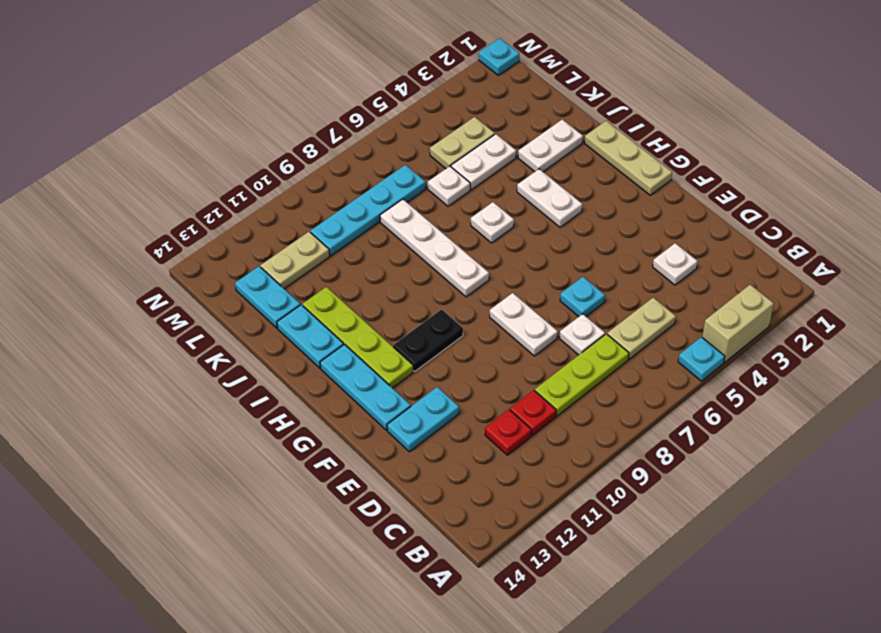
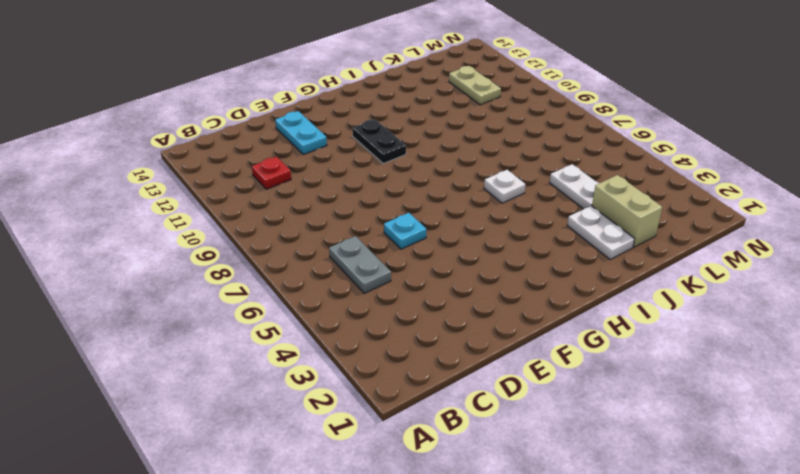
grey plate C5:C6 level 1 -> tan plate C5:C6 level 1
tan brick K2:K3 level 1 -> tan brick A3:A4 level 1
none -> cyan plate A5 level 1
none -> lime plate C7:C9 level 1
none -> red plate C10 level 1

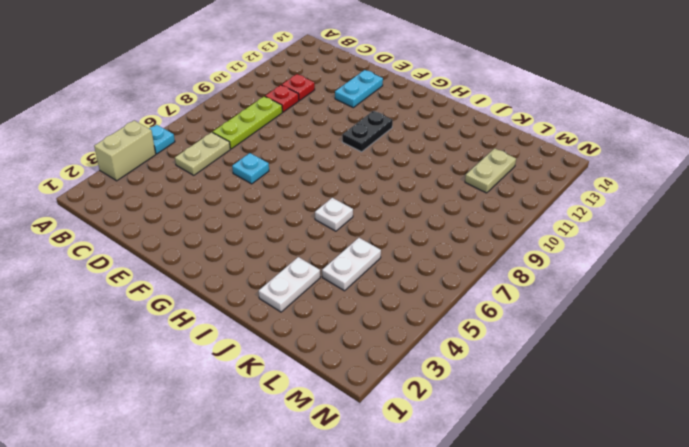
none -> white plate D3 level 1
none -> white plate D7 level 1
none -> white plate E8:F8 level 1

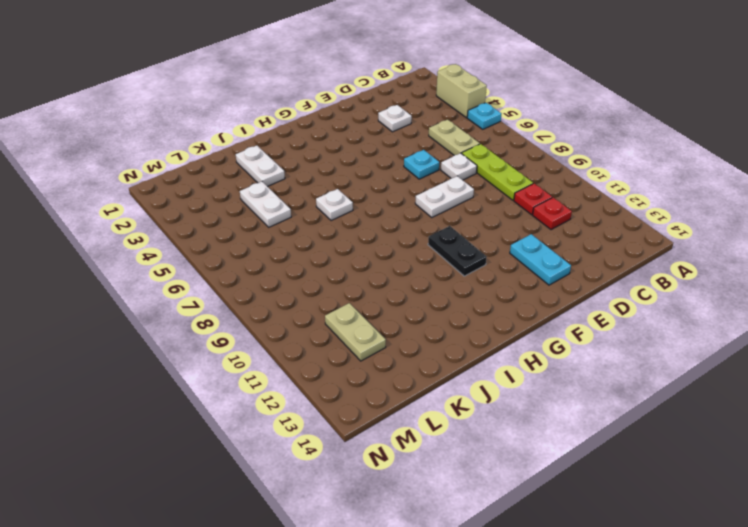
none -> cyan plate F13:H13 level 1
none -> tan plate G1:I1 level 1
none -> lime plate G12:J12 level 1

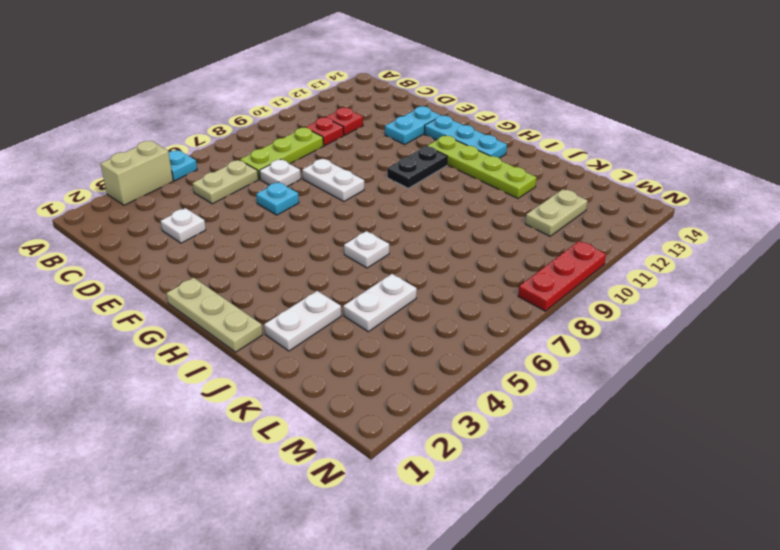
red plate N8:N10 level 1 -> none
none -> white plate H4:I4 level 1
none -> white plate H8:K8 level 1
none -> cyan plate I13:J13 level 1

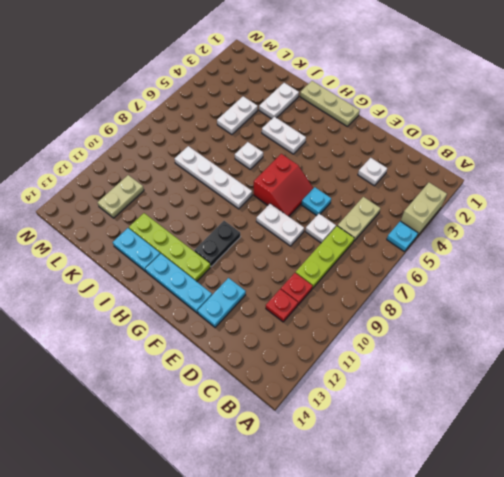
red slope F6:G7 level 1 top G -> none
none -> white plate K6 level 1
none -> cyan plate K13:L13 level 1
none -> tan plate L4:L5 level 1

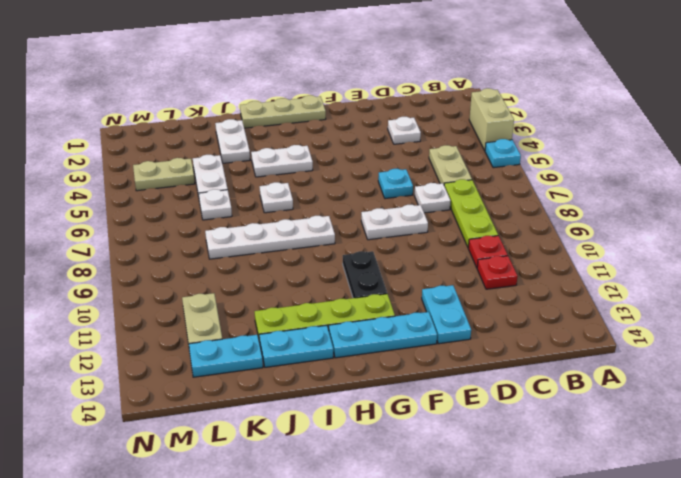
tan plate L4:M4 level 1 -> tan plate L4:L5 level 1
none -> cyan plate L7:L10 level 1
none -> cyan plate N1 level 1

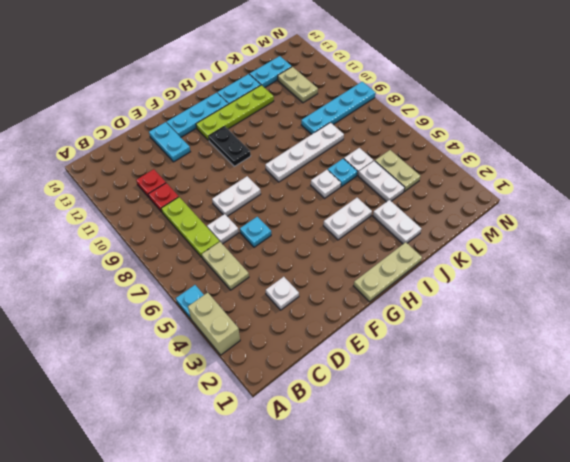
cyan plate J6 level 1 -> cyan plate N1 level 1
cyan plate K9:N9 level 1 -> cyan plate L7:L10 level 1

